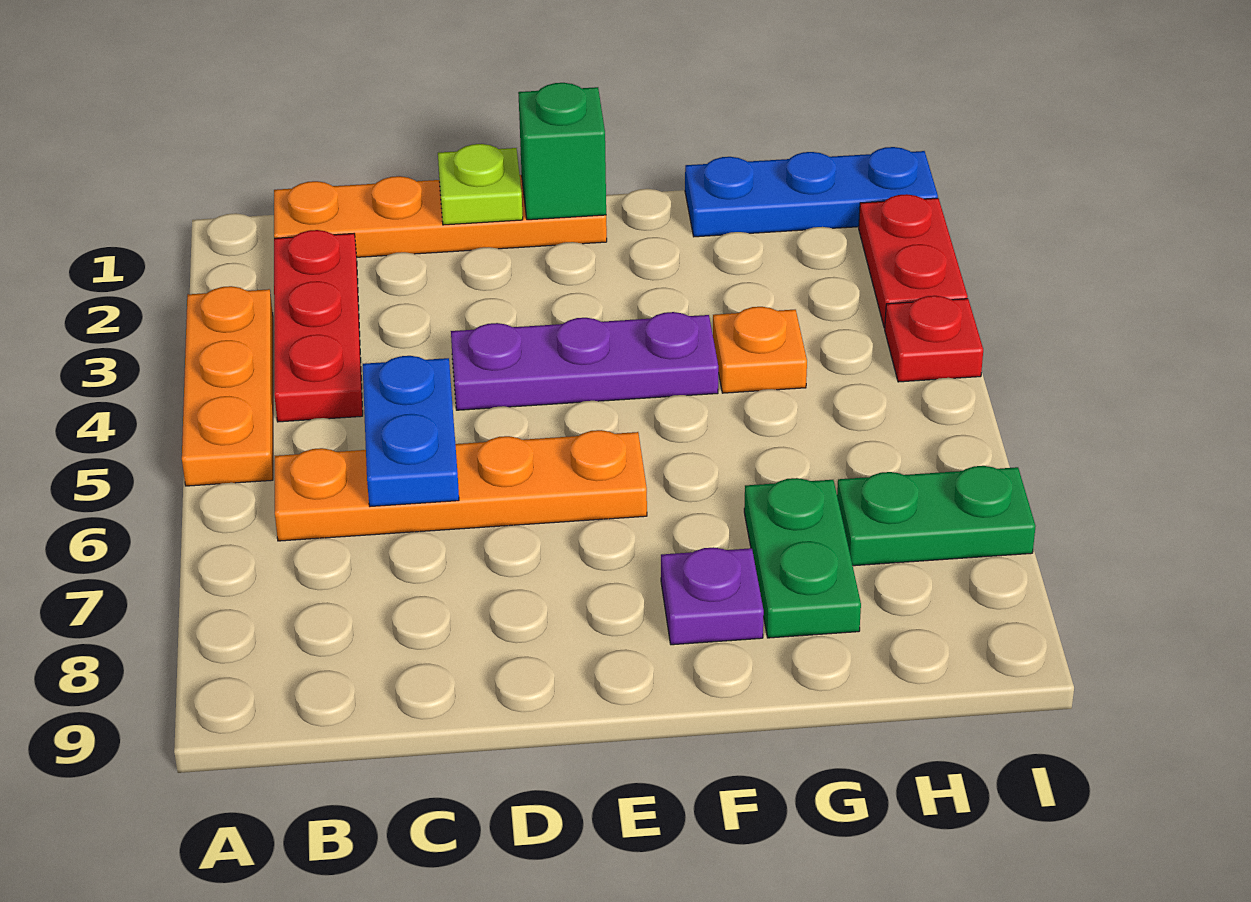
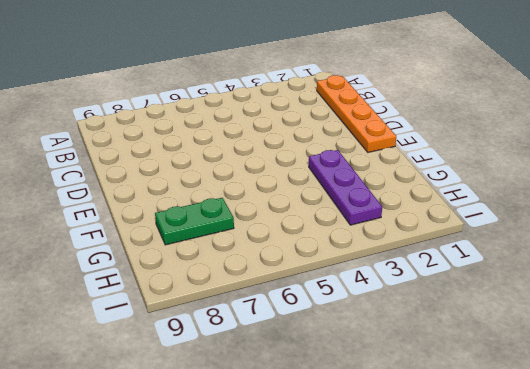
purple plate F3:H3 level 1 -> purple plate D4:F4 level 1
none -> orange plate A3:A5 level 1
none -> red plate B2:B4 level 1
none -> orange plate B6:E6 level 1

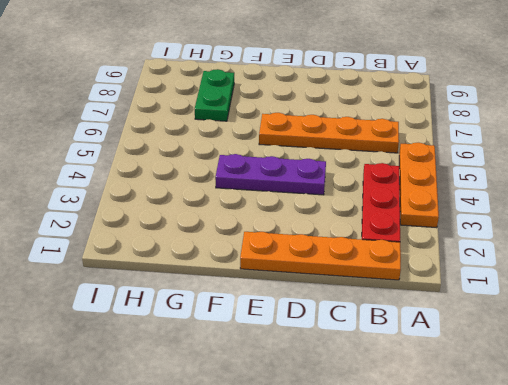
none -> purple plate F8 level 1
none -> blue plate G1:I1 level 1
none -> orange plate G4 level 1

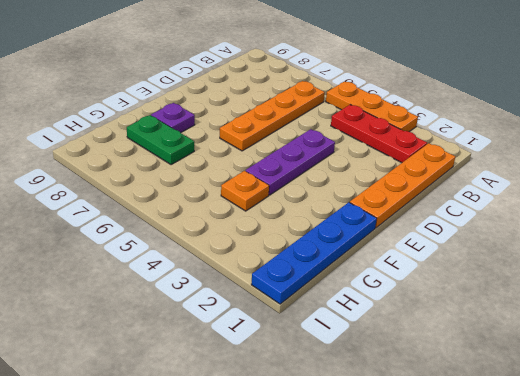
blue plate F1:I1 level 1 -> blue plate G1:I1 level 1
none -> green plate H7:I7 level 1
none -> red plate I2:I3 level 1
none -> red plate I4 level 1

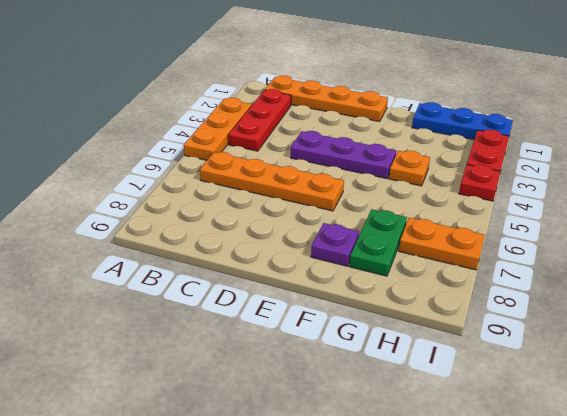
orange plate H7:I7 level 1 -> green plate H7:I7 level 1
none -> blue plate C5:C6 level 2
none -> lime plate D1 level 2
none -> green brick E1 level 2

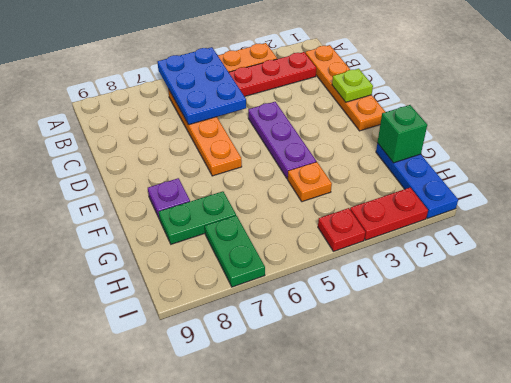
blue plate A5:C6 level 2 -> blue plate C5:C6 level 2
green brick G1 level 2 -> green brick E1 level 2

